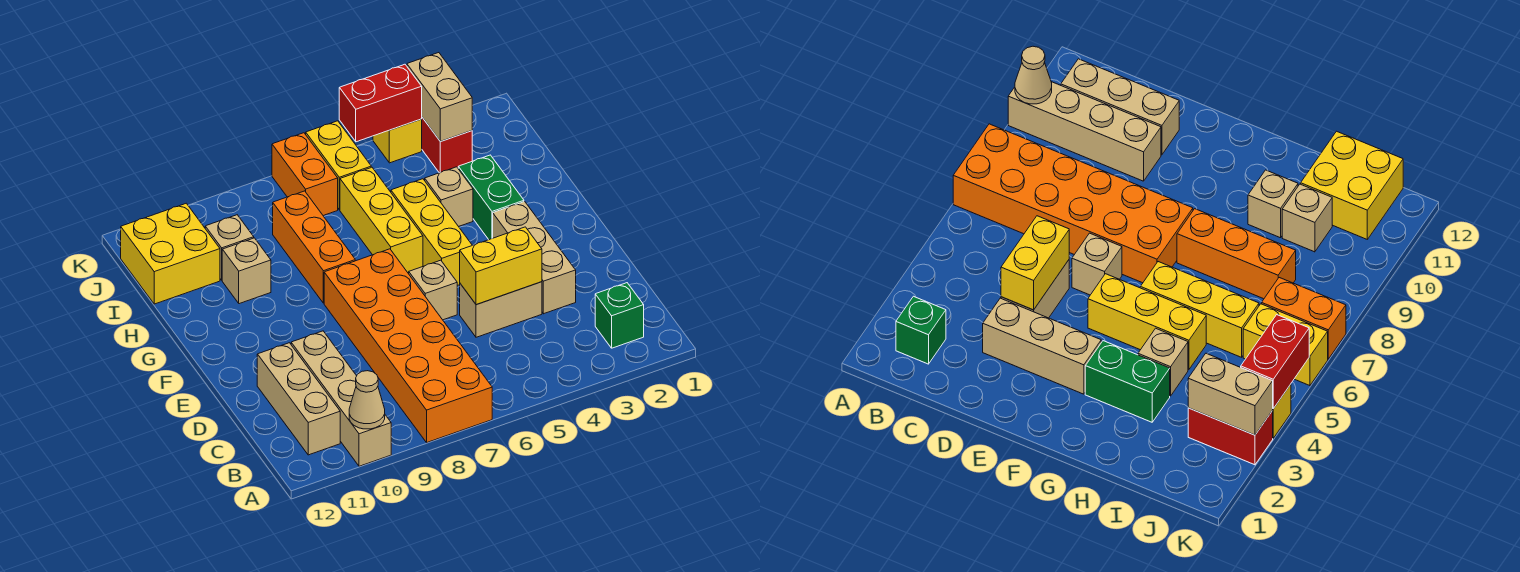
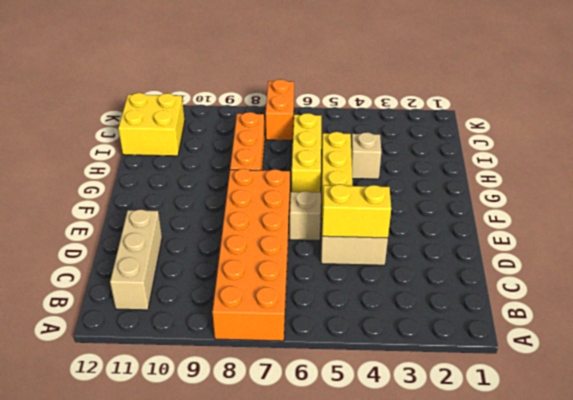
none -> tan brick A10:D10 level 1
none -> green brick B2 level 1
none -> tan brick D3:F3 level 1

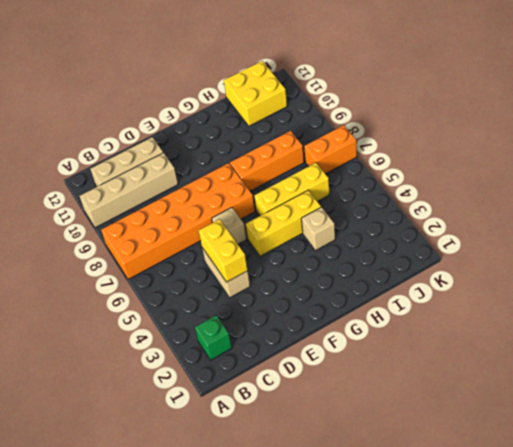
none -> tan brick D3:F3 level 1
none -> green brick G3:H3 level 1
none -> tan brick H10 level 1

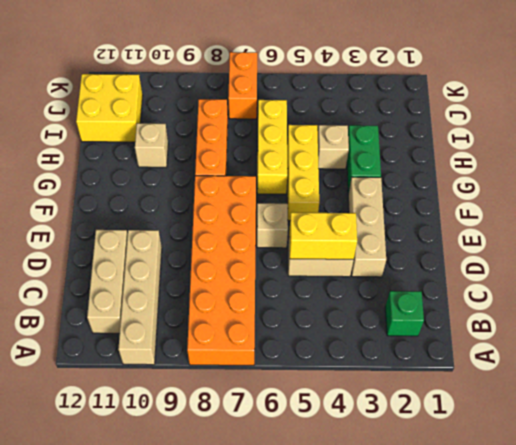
none -> tan brick I10 level 1
none -> red brick J3:K3 level 1
none -> yellow brick J6:K6 level 1

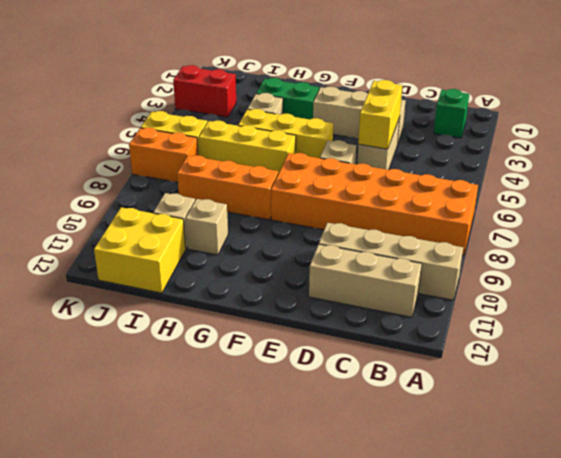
none -> yellow brick K4 level 1
none -> tan cone A10 level 2
none -> tan brick J3:K3 level 2

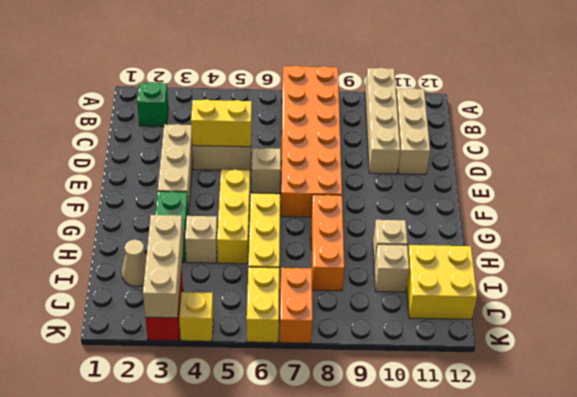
tan cone I2 level 1 -> tan cone A10 level 2
tan brick I3:K3 level 2 -> tan brick J3:K3 level 2
none -> red brick K4:K5 level 2

